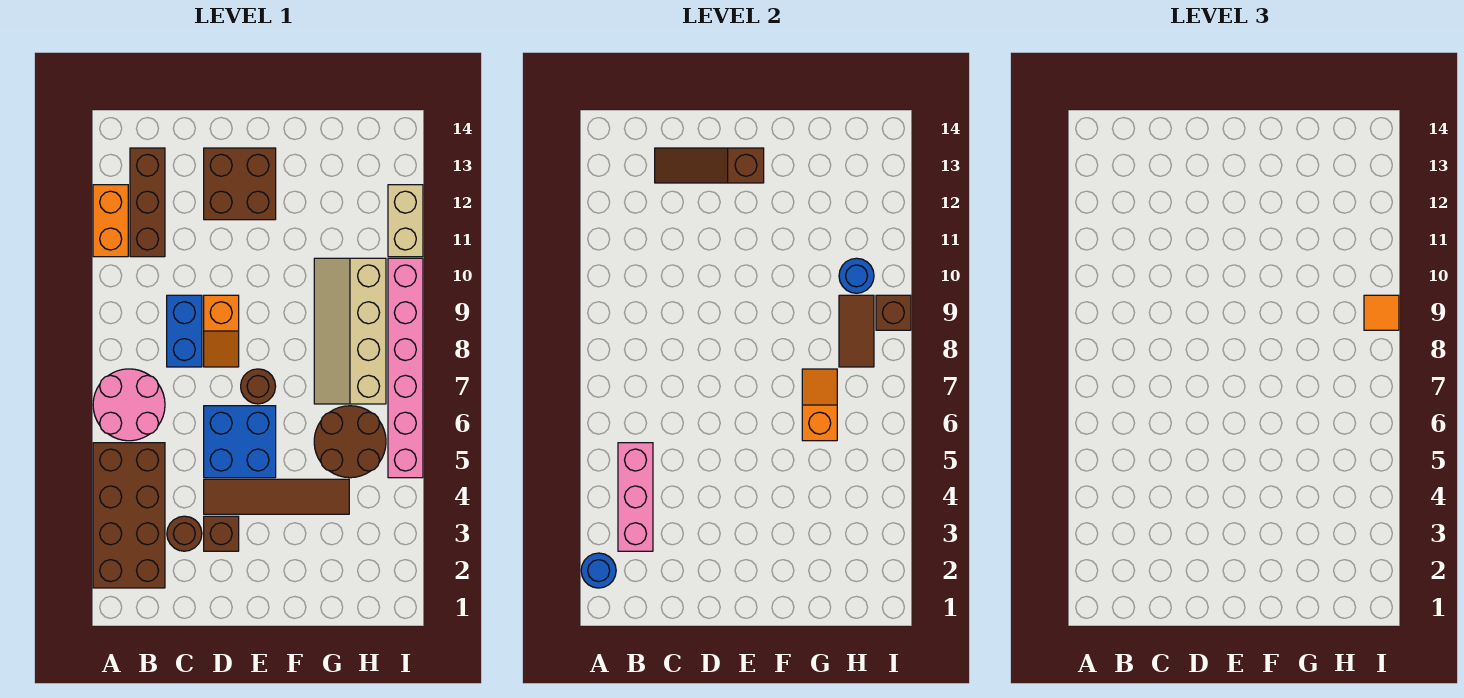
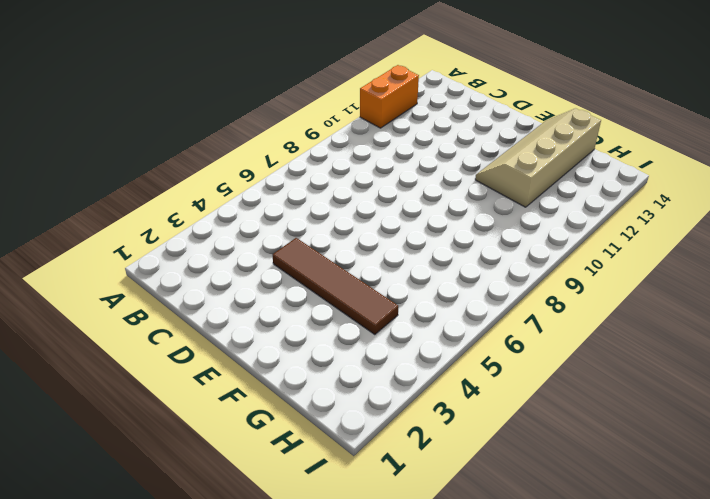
tan slope F11:G14 level 1 top G -> tan slope G7:H10 level 1 top H
none -> brown brick A2:B5 level 1
none -> pink round brick A6:B7 level 1
none -> brown brick B11:B13 level 1

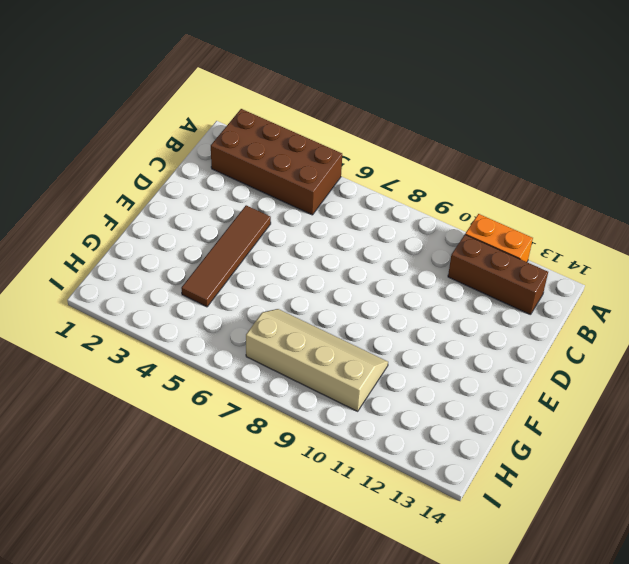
none -> pink round brick A6:B7 level 1
none -> brown round brick C3 level 1
none -> blue brick C8:C9 level 1

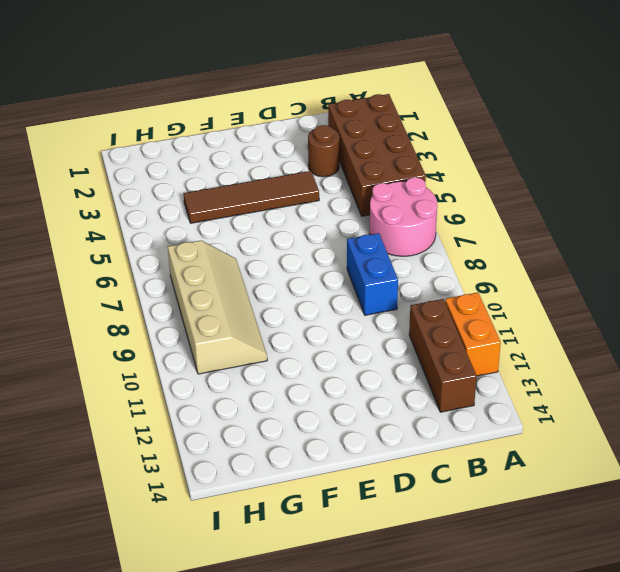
none -> brown brick D3 level 1
none -> blue brick D5:E6 level 1
none -> orange slope D8:D9 level 1 top 9

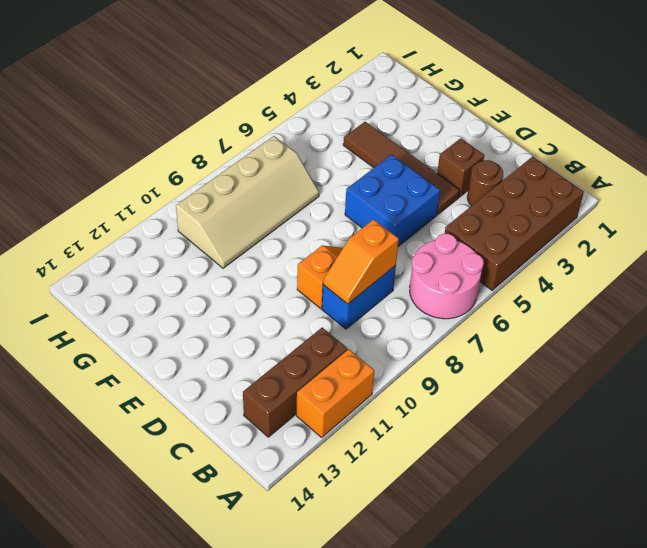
orange slope C8:C9 level 2 top 8 -> orange slope G6:G7 level 2 top 6
none -> brown brick D12:E13 level 1
none -> brown round brick E7 level 1
none -> brown round brick G5:H6 level 1

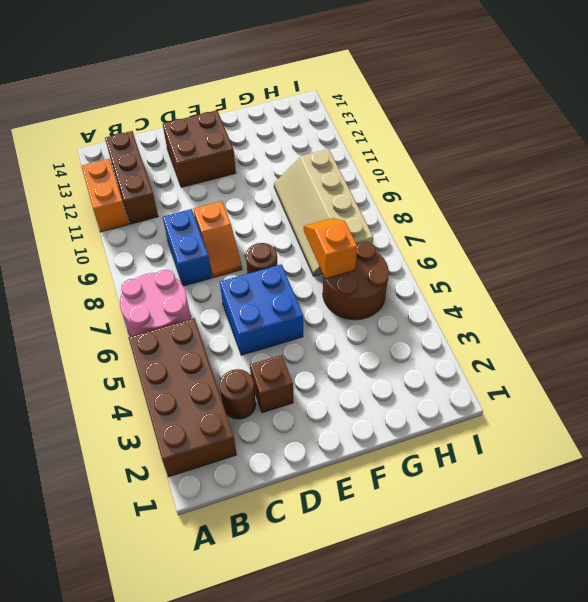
none -> brown tile D4:G4 level 1
none -> pink brick I5:I10 level 1
none -> tan brick I11:I12 level 1

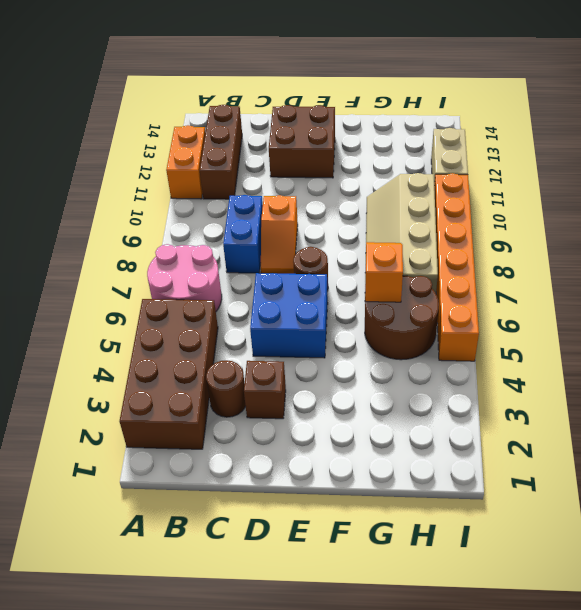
orange brick I5:I10 level 1 -> pink brick I5:I10 level 1
none -> brown tile D4:G4 level 1
none -> blue round brick A2 level 2
none -> pink brick B3:B5 level 2

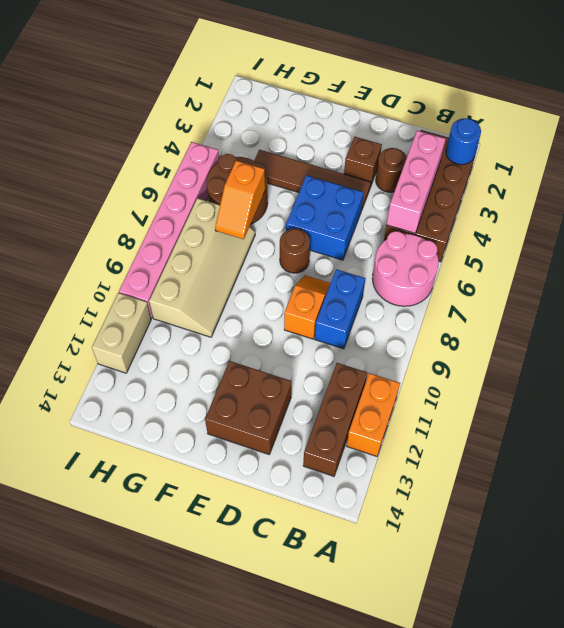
none -> brown slope C13:E13 level 2 top E
none -> brown tile H8:H9 level 2
none -> blue round brick H10 level 2

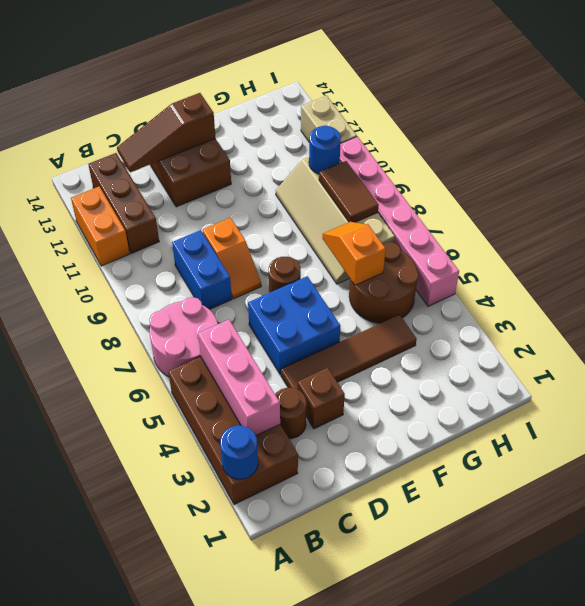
none -> brown brick I9 level 2
none -> orange tile I9 level 3

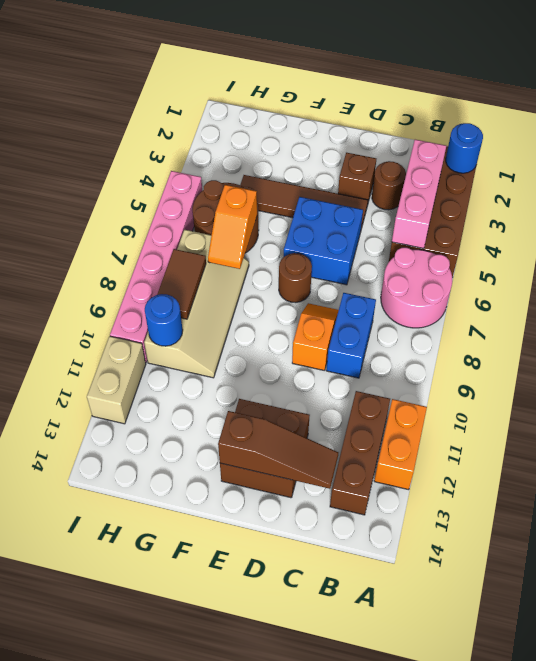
none -> brown brick I9 level 2
none -> orange tile I9 level 3

